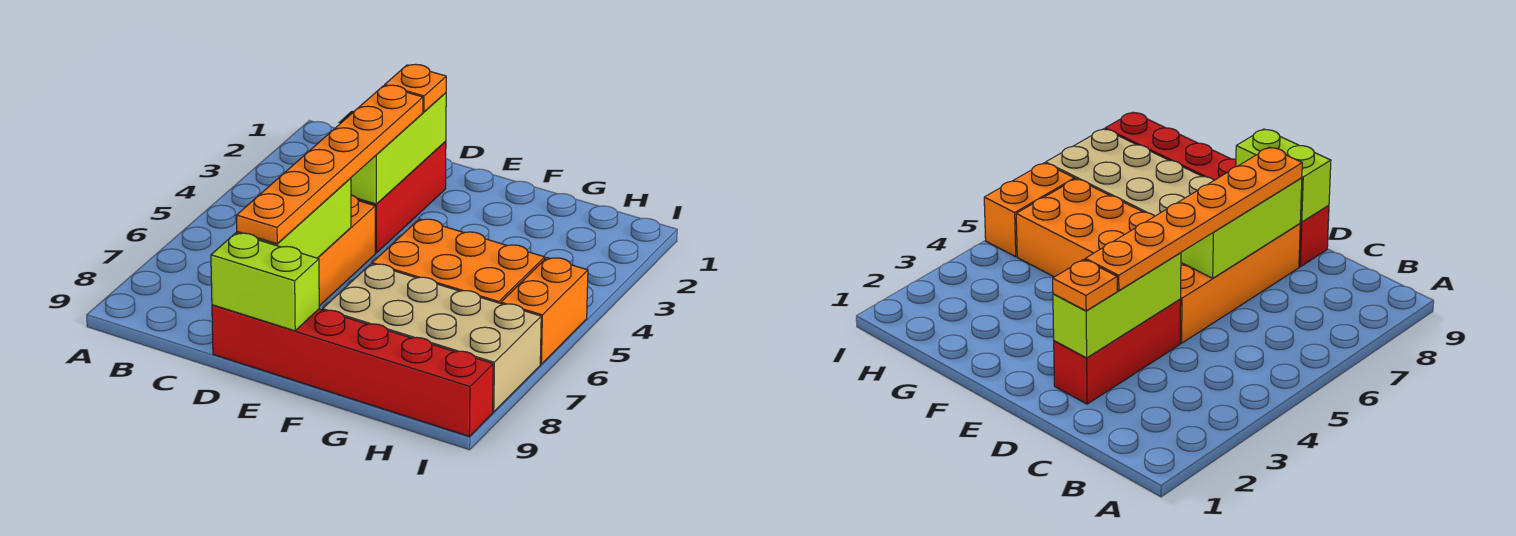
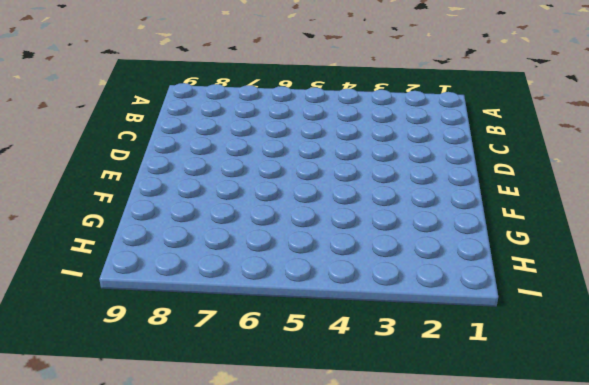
none -> red brick D2:D4 level 1
none -> orange brick D5:D8 level 1

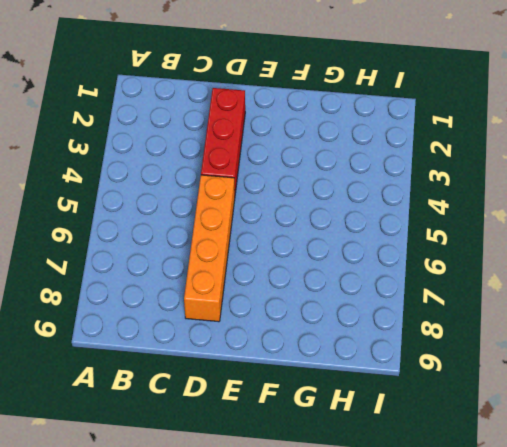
none -> red brick D9:I9 level 1
none -> orange brick F5:H6 level 1

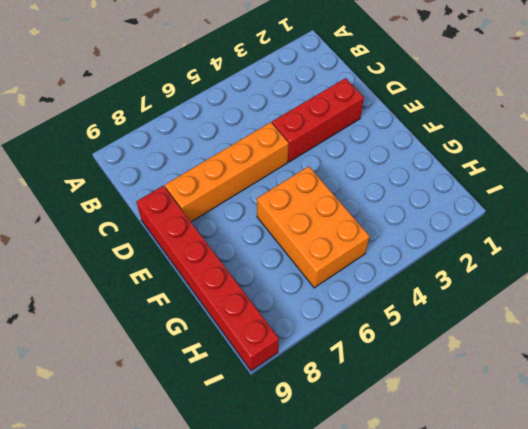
none -> tan brick F7:I8 level 1
none -> orange brick I5:I6 level 1

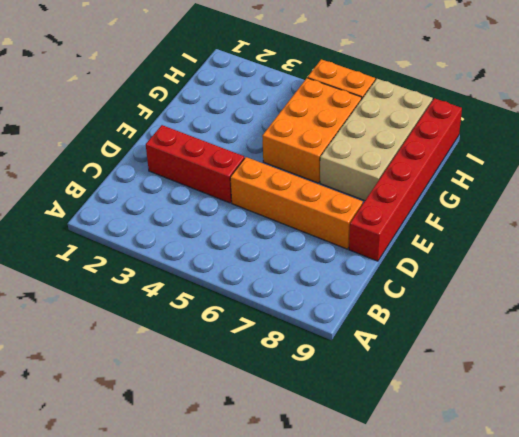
none -> lime brick D2:D4 level 2
none -> lime brick D6:D8 level 2

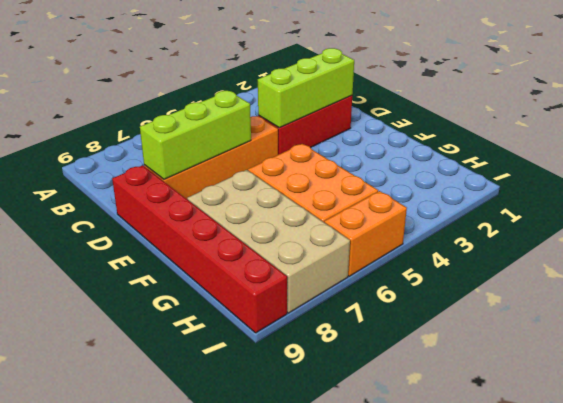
none -> lime brick D9:E9 level 2
none -> orange plate D2 level 3

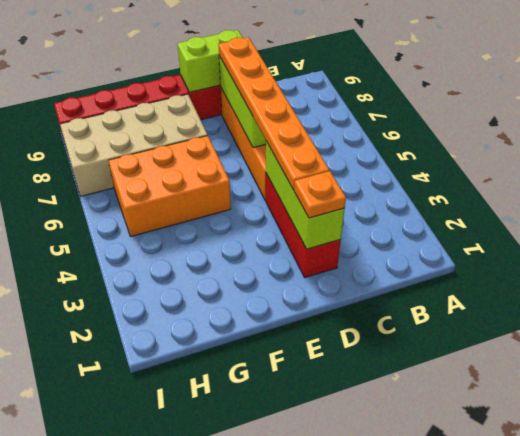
none -> orange brick I5:I6 level 1

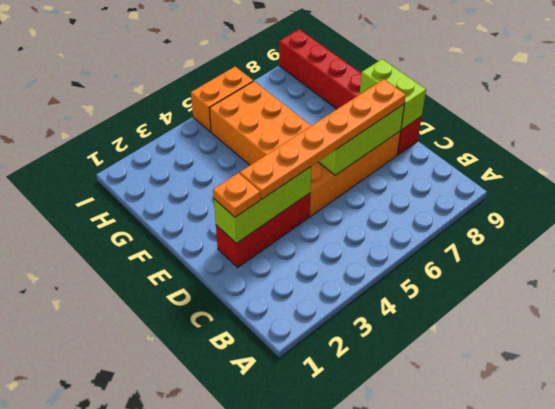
none -> tan brick F7:I8 level 1

